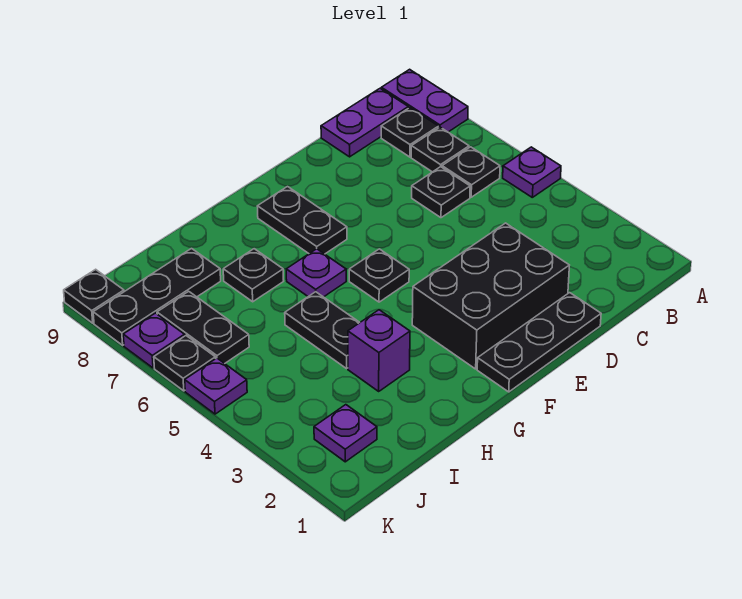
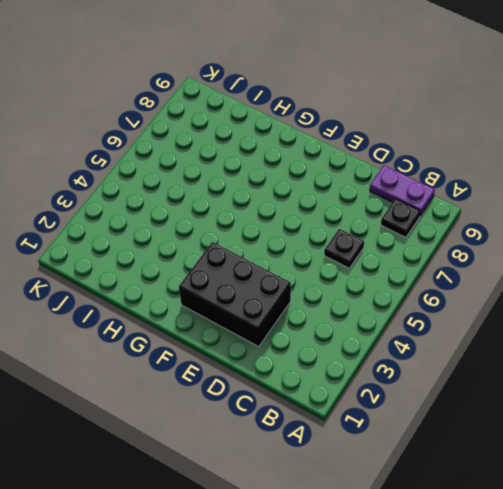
none -> purple plate A5 level 1
none -> purple plate A8:A9 level 1
none -> black plate B6 level 1

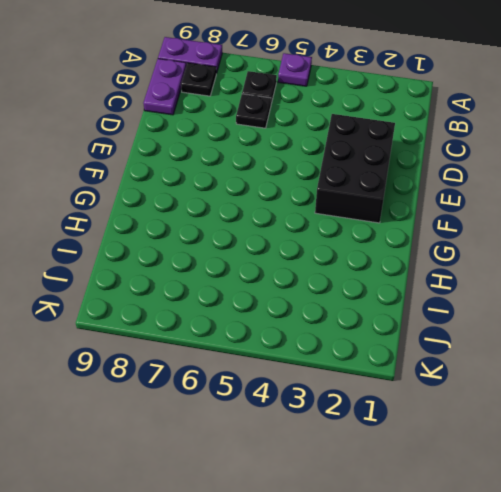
none -> black plate B7 level 1
none -> black plate D1:F1 level 1
none -> black plate F5 level 1

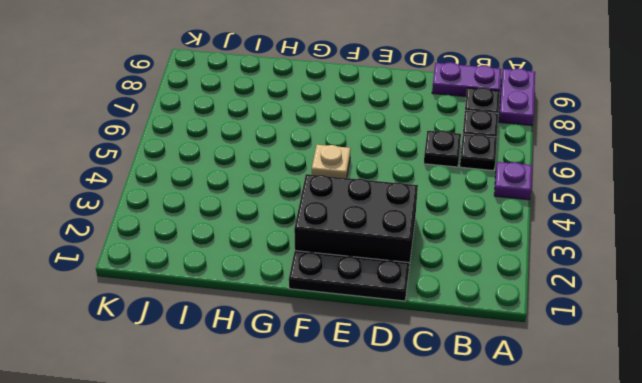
tan plate F5 level 1 -> black plate F5 level 1
none -> black plate F7:F8 level 1
none -> purple plate G6 level 1
none -> purple brick H3 level 1

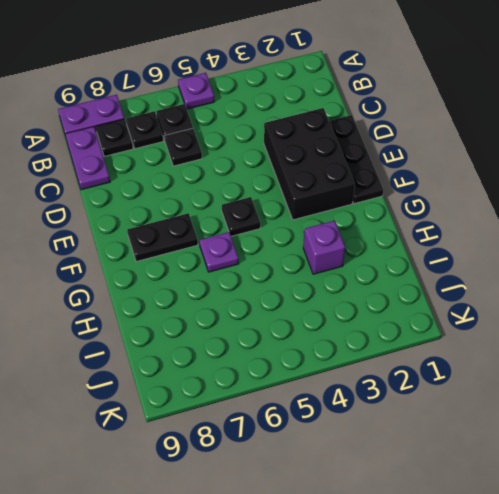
none -> black plate H4:H5 level 1
none -> black plate H7 level 1
none -> black plate I8:K8 level 1

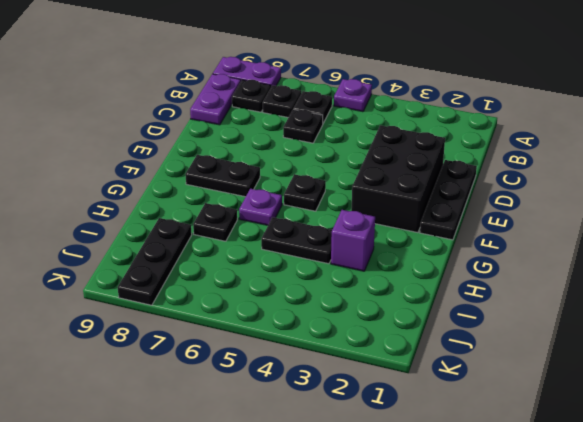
none -> purple plate J2 level 1
none -> black plate J6:J7 level 1
none -> purple plate K5 level 1

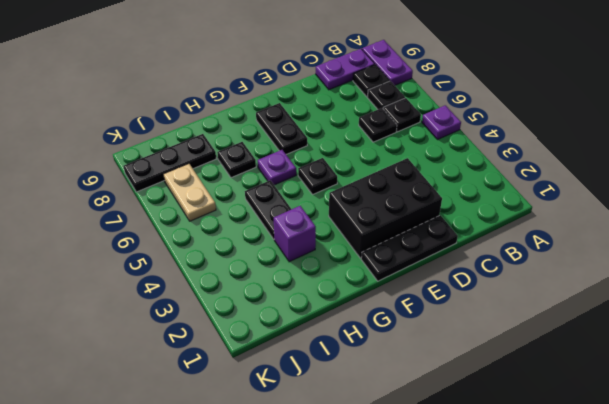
tan plate J6:J7 level 1 -> black plate J6:J7 level 1
none -> purple plate J2 level 1
none -> purple plate K5 level 1
none -> black plate K6 level 1

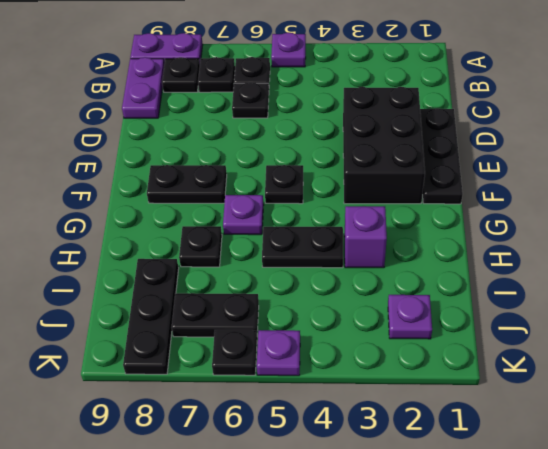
none -> purple plate K7 level 1
none -> black plate K9 level 1

